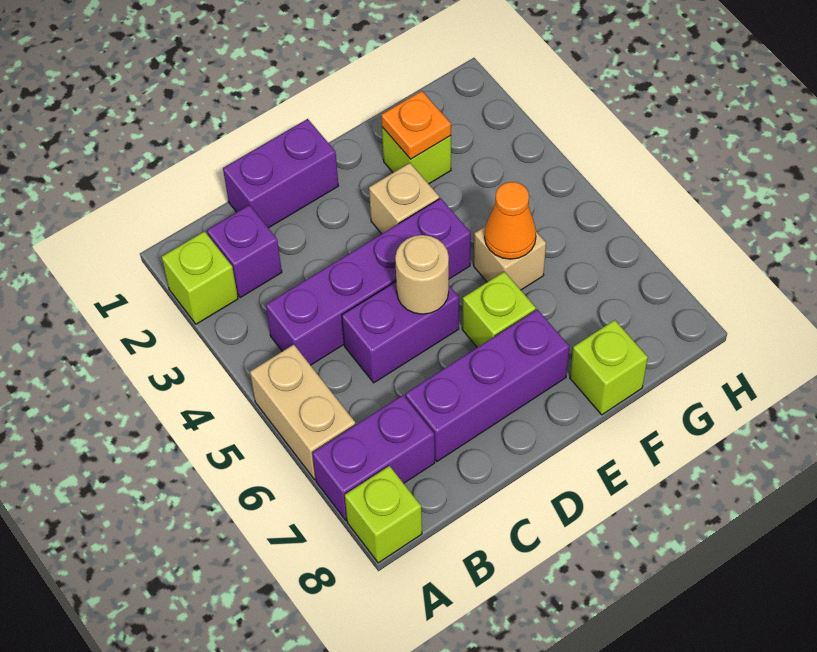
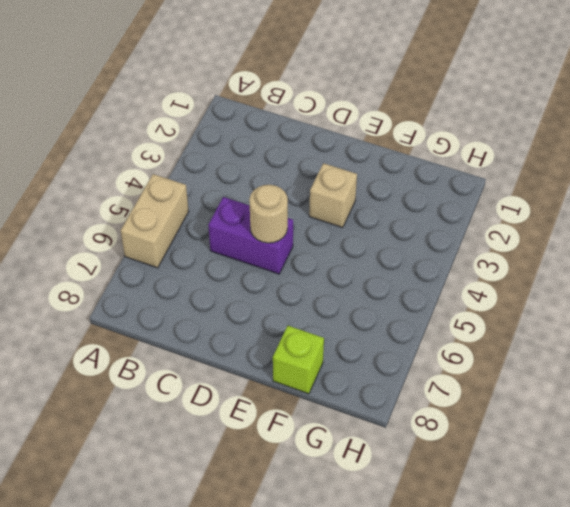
none -> lime brick A2 level 1
none -> purple brick A7:B7 level 1
none -> lime brick A8 level 1

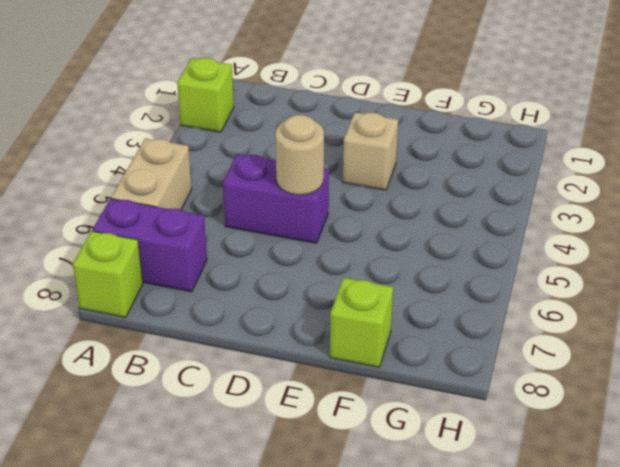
none -> purple brick B2 level 1
none -> purple brick B4:E4 level 1
none -> purple brick C1:D1 level 1

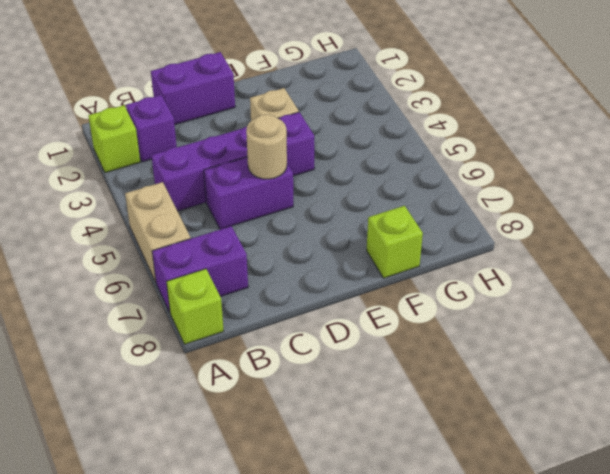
none -> purple brick C7:E7 level 1
none -> lime brick E6 level 1
none -> lime brick F2 level 1

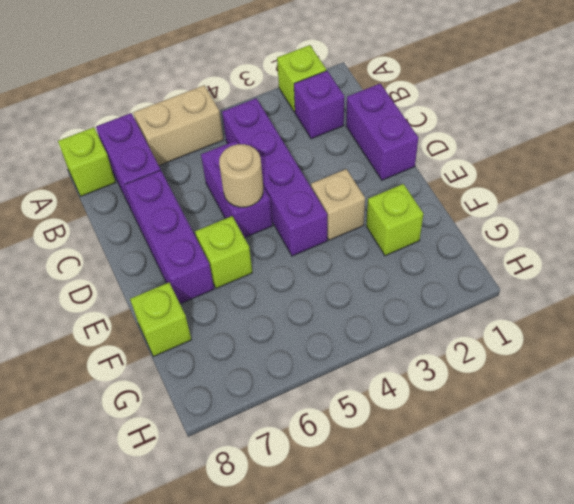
none -> tan brick F5 level 1
none -> orange plate F2 level 2
none -> orange cone F5 level 2

